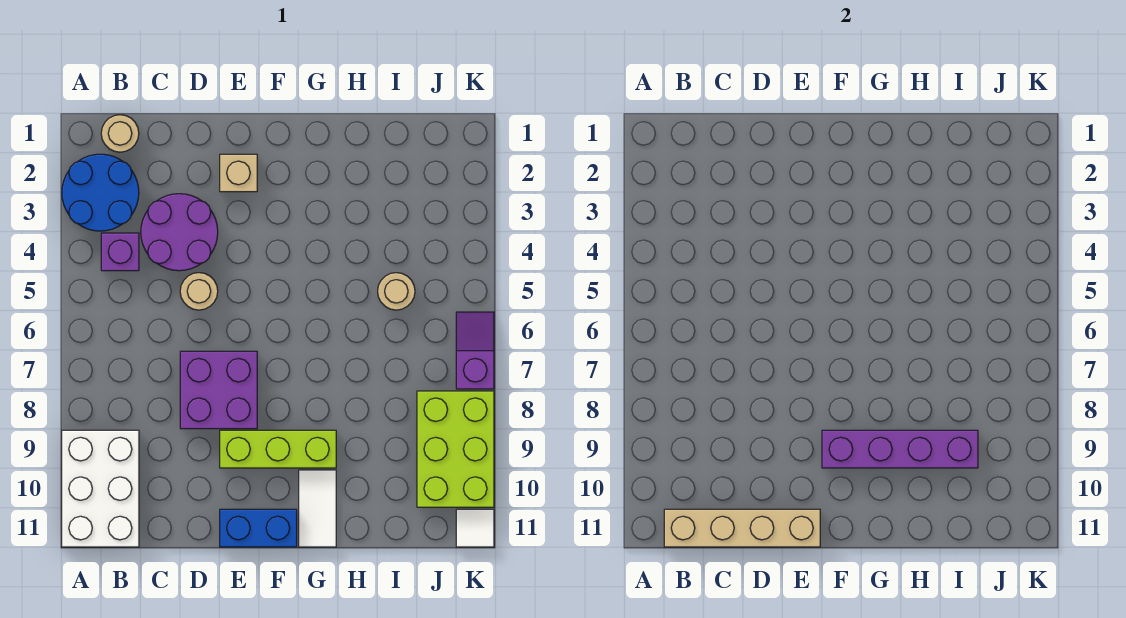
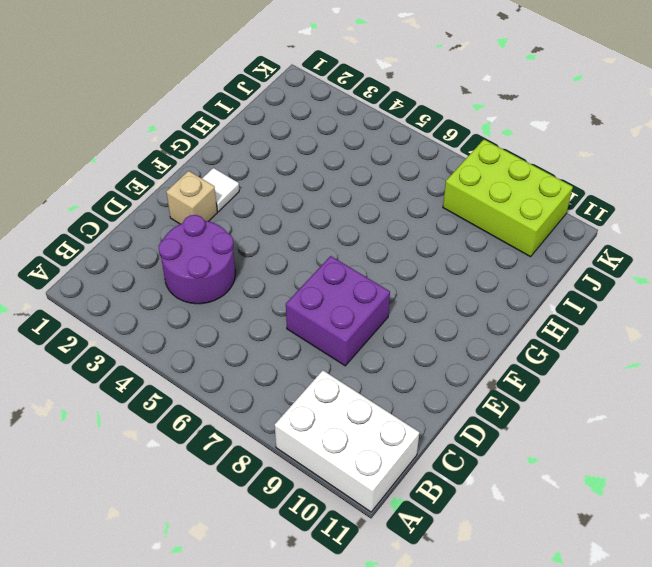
white tile F2 level 1 -> white tile K11 level 1
none -> blue round brick A2:B3 level 1
none -> tan round brick B1 level 1
none -> purple brick B4 level 1

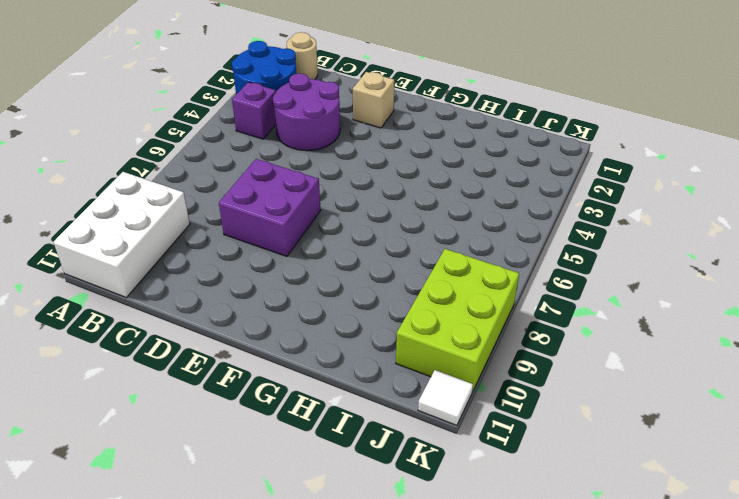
none -> tan round brick D5 level 1
none -> lime brick E9:G9 level 1
none -> blue brick E11:F11 level 1

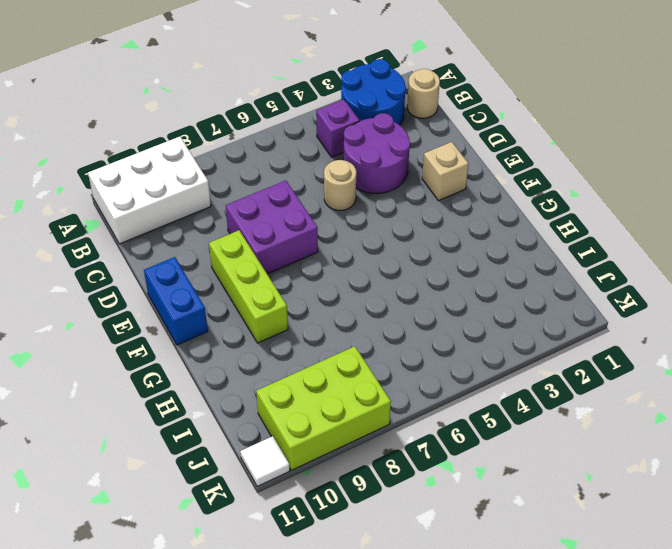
none -> white tile G10:G11 level 1
none -> tan round brick I5 level 1
none -> purple slope K6:K7 level 1 top 7

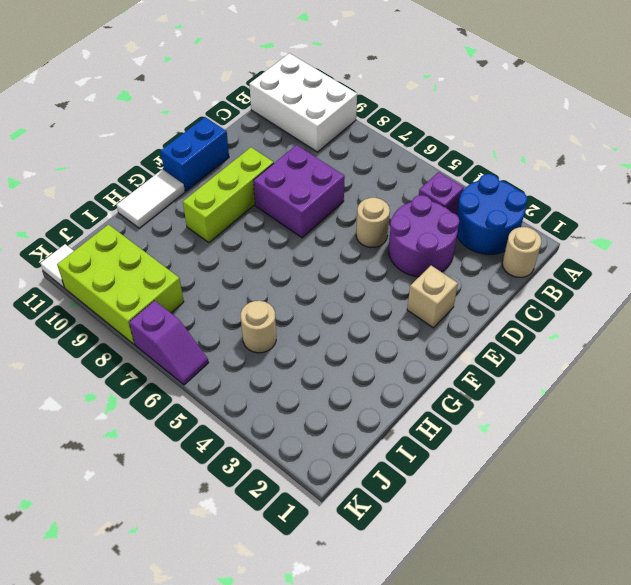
white tile G11:H11 level 1 -> white tile G10:G11 level 1
none -> tan brick B11:E11 level 2
none -> purple brick F9:I9 level 2

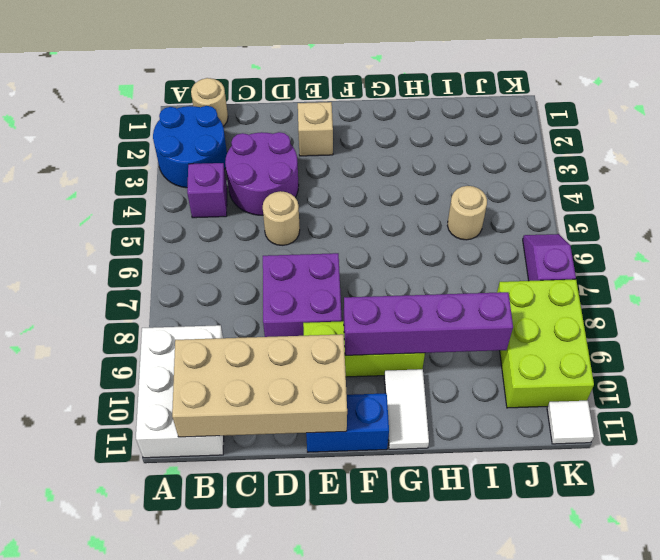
tan brick B10:E11 level 2 -> tan brick B11:E11 level 2

